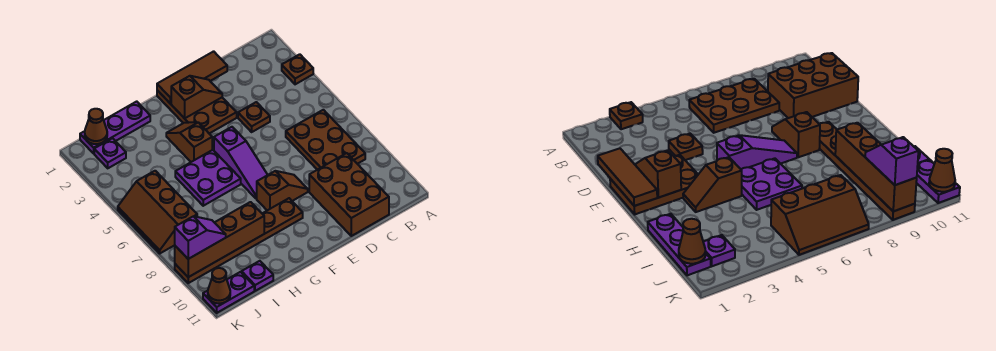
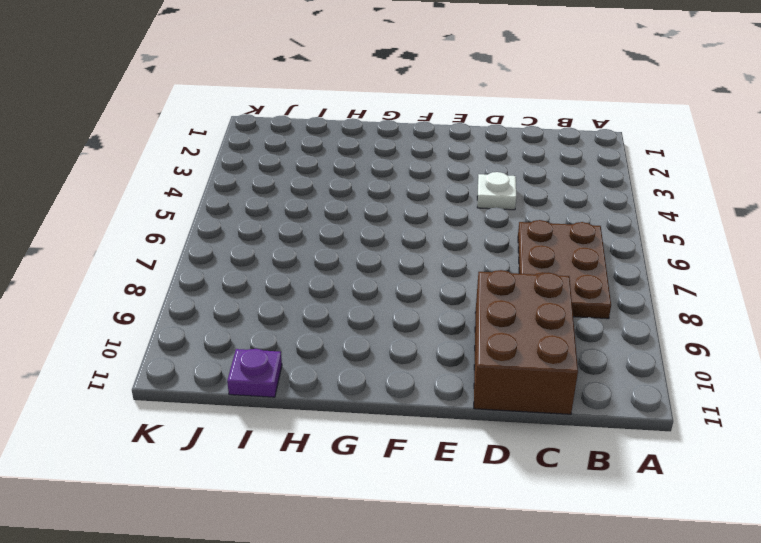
white plate D4 level 1 -> brown plate D4 level 1
none -> brown plate A3 level 1
none -> brown plate E1:F3 level 1
none -> brown slope E8:F8 level 1 top F

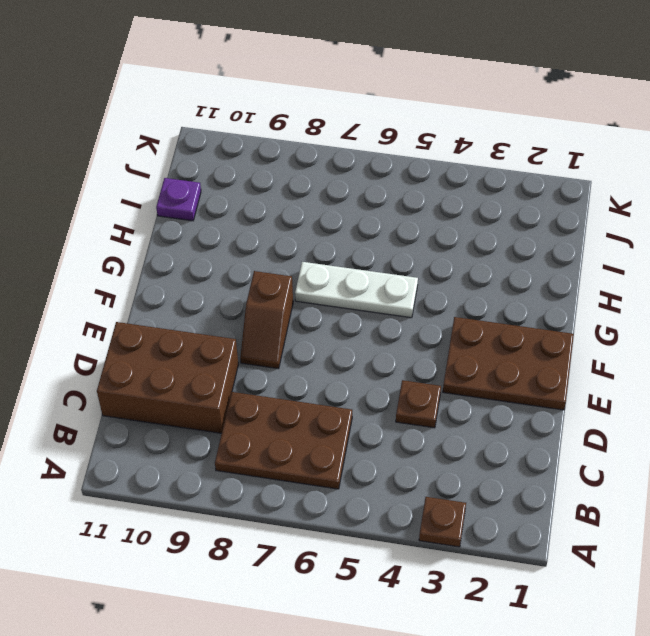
white plate G5:G7 level 1 -> purple plate G5:H6 level 1
none -> purple slope F5:F7 level 1 top 5
none -> brown plate F9:K9 level 1
none -> brown slope G3:G4 level 1 top 4

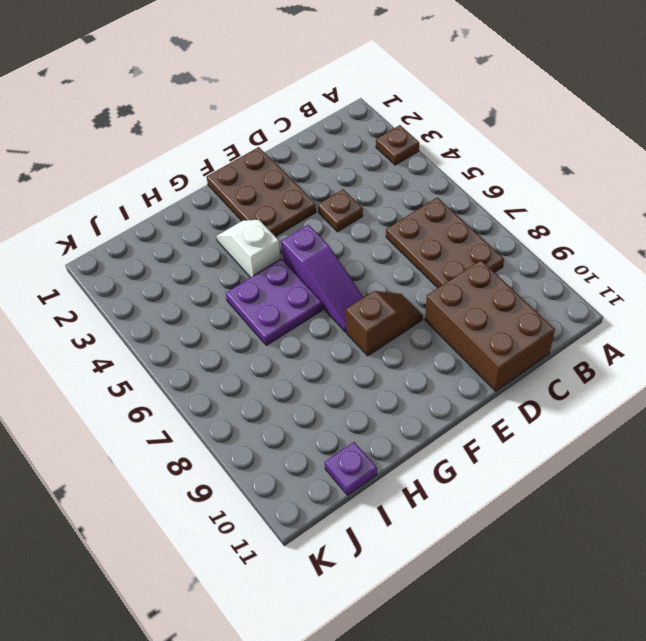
white slope G3:G4 level 1 top 4 -> brown slope G3:G4 level 1 top 4
none -> brown plate F9:K9 level 1
none -> purple plate H1:J1 level 1
none -> purple plate J2 level 1

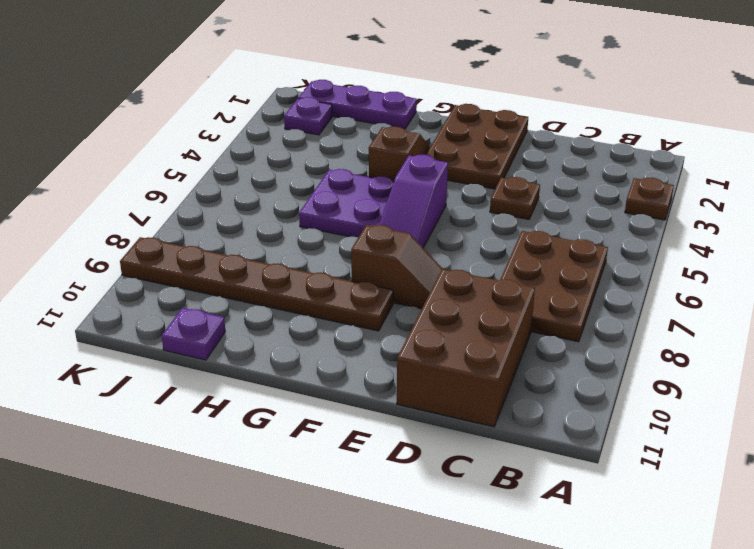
none -> brown slope J5:K7 level 1 top J
none -> purple plate J11:K11 level 1
none -> brown tile D1:F1 level 2

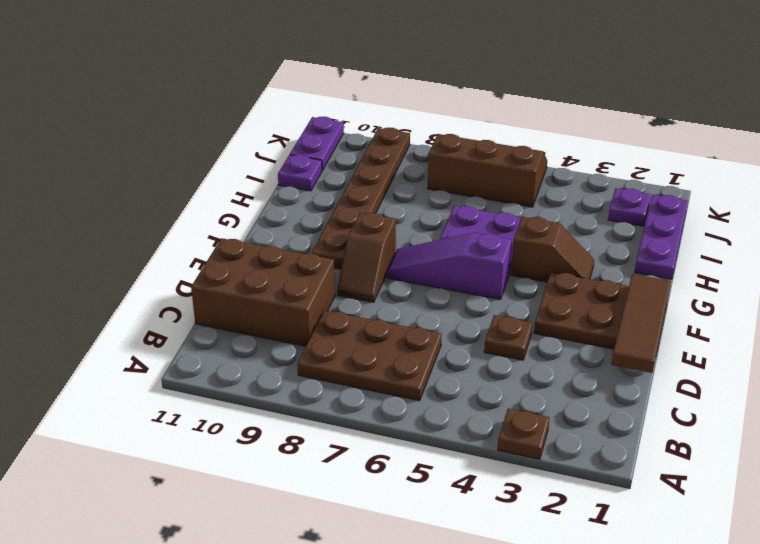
none -> brown slope E2:F2 level 2 top F
none -> brown brick H9:K9 level 2
none -> brown cone J1 level 2

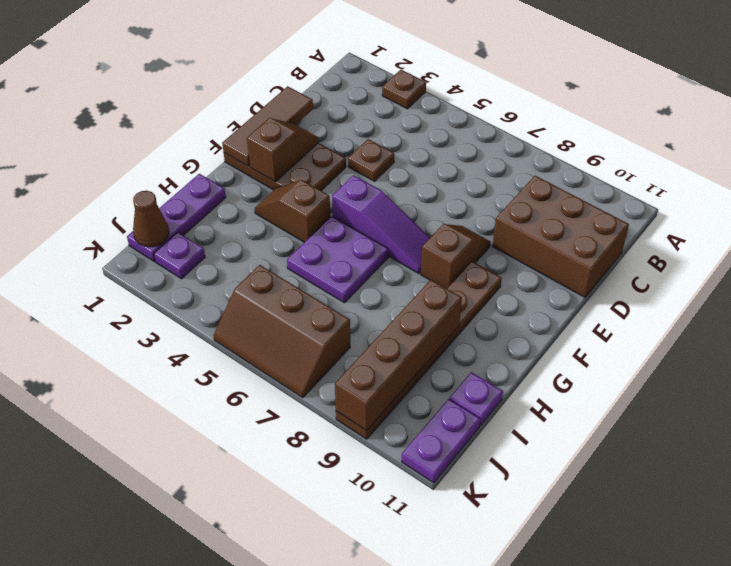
none -> brown plate B6:C8 level 1
none -> brown cone K11 level 2
none -> purple slope J9:K9 level 3 top K

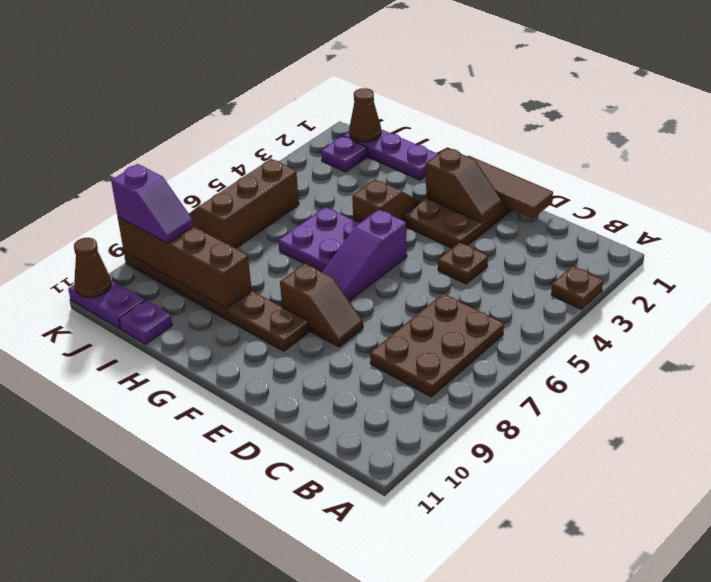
none -> brown brick C9:D11 level 1

